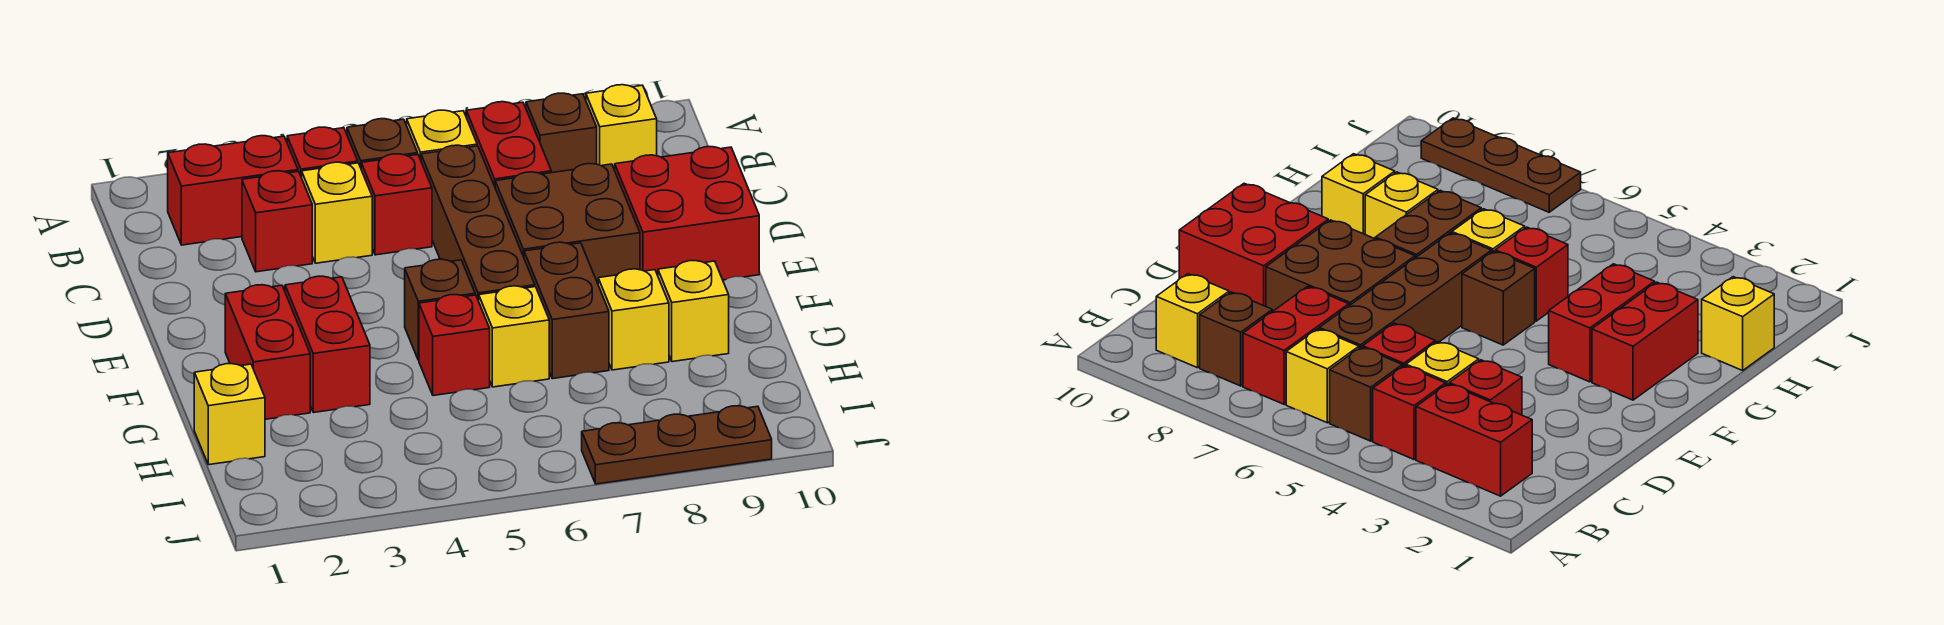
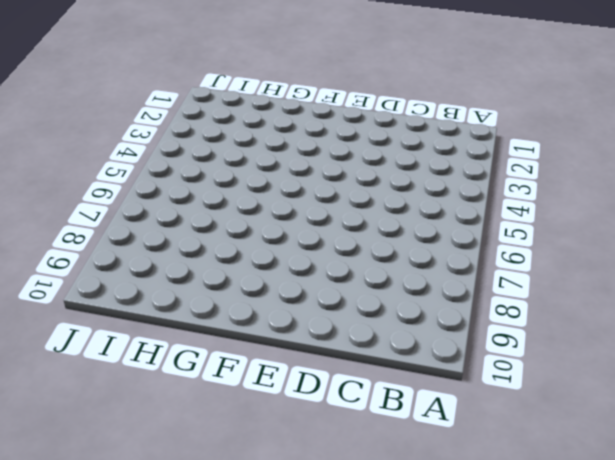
none -> red brick B2:B3 level 1
none -> red brick B4 level 1
none -> brown brick B5 level 1

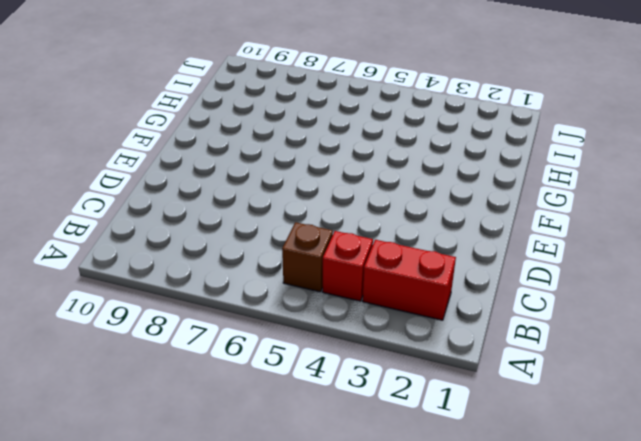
none -> yellow brick B6 level 1
none -> red brick B7:C7 level 1
none -> brown brick B8 level 1

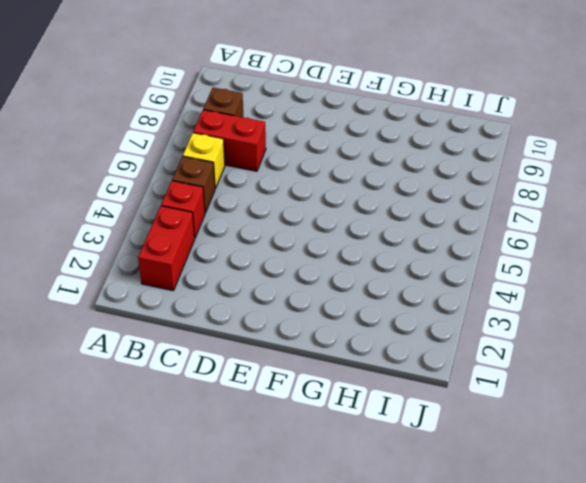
none -> yellow brick B9 level 1
none -> red brick C3 level 1
none -> yellow brick C4 level 1

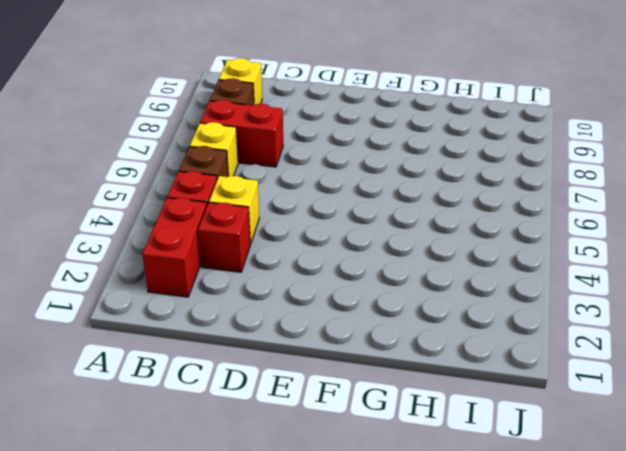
none -> red brick C5 level 1
none -> brown brick C6:F6 level 1
none -> brown brick D7:E8 level 1

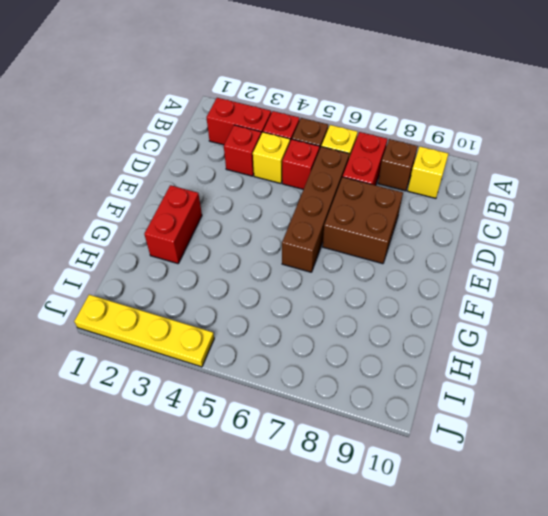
yellow plate J1:J4 level 1 -> none
none -> red brick D9:E10 level 1
none -> red brick F3:G3 level 1
none -> brown brick F5 level 1

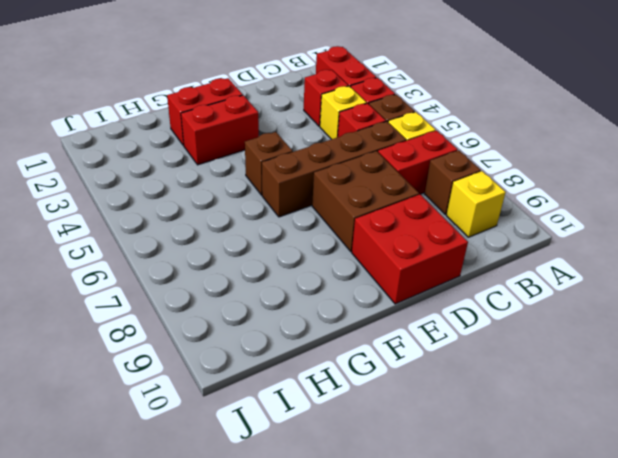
none -> brown brick F7:G7 level 1
none -> red brick G5 level 1
none -> yellow brick G6 level 1

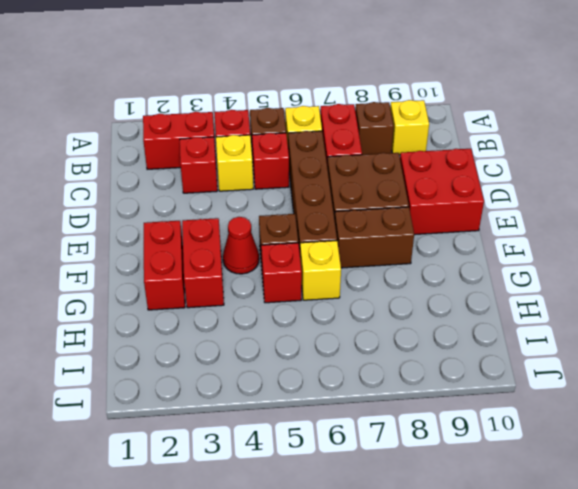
red cone F4 level 1 -> none
brown brick F7:F8 level 1 -> brown brick F7:G7 level 1
none -> yellow brick G8 level 1
none -> yellow brick G9 level 1
none -> yellow brick H1 level 1

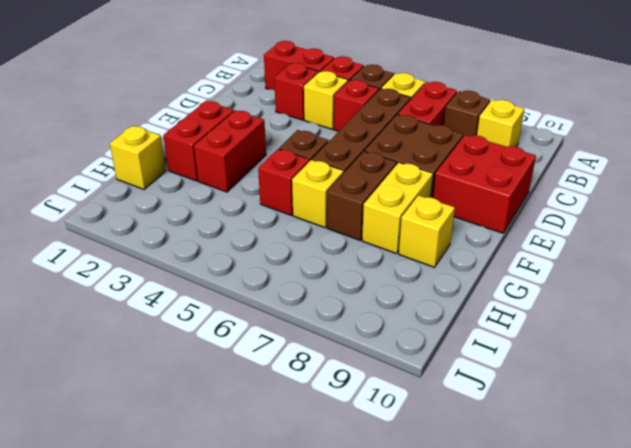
yellow brick F8:G8 level 1 -> yellow brick G8 level 1
none -> brown plate J7:J9 level 1

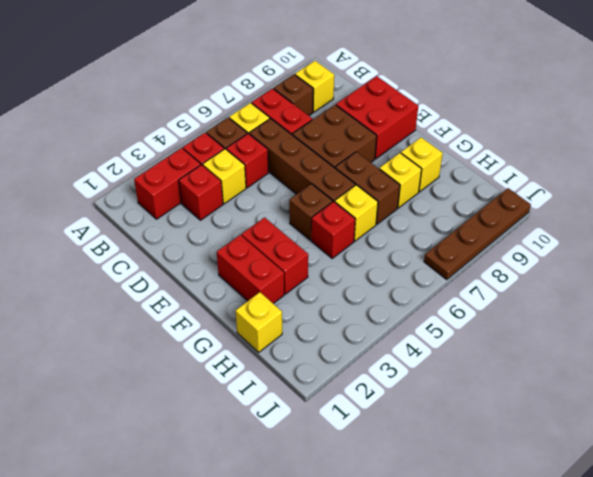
brown plate J7:J10 level 1 -> brown plate J7:J9 level 1

